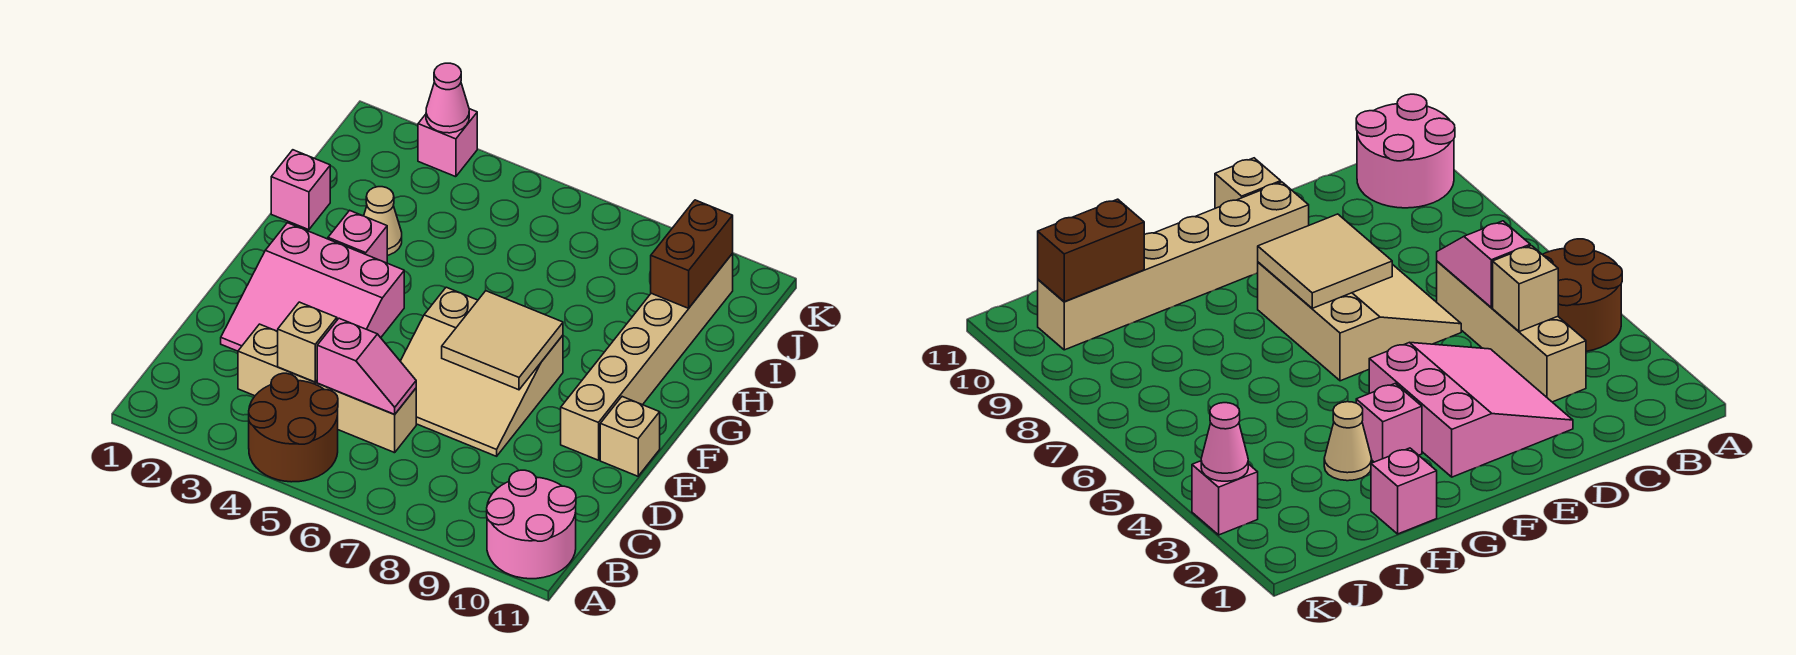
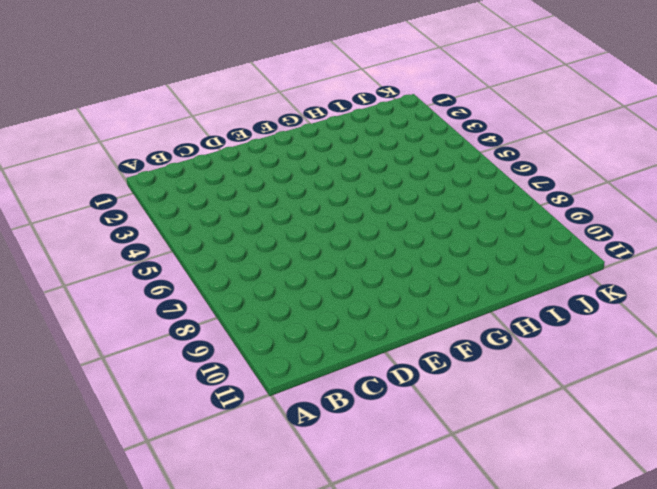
none -> brown round brick A4:B5 level 1
none -> pink round brick A10:B11 level 1
none -> tan brick C3:C6 level 1

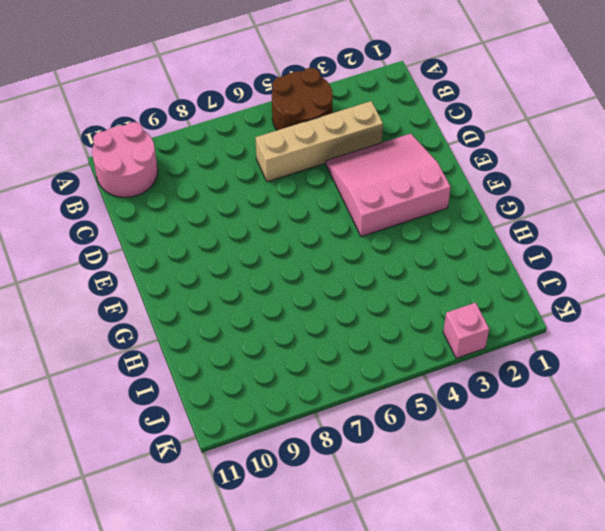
none -> tan slope D6:F8 level 1 top F
none -> tan brick E10:J10 level 1
none -> tan brick E11 level 1

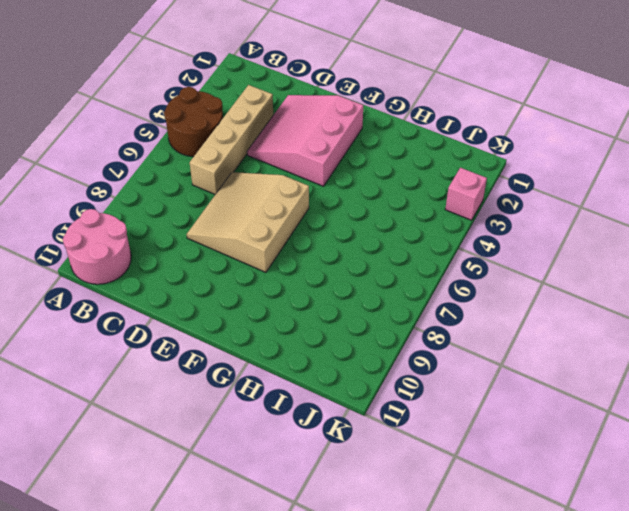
none -> tan brick E10:J10 level 1
none -> tan brick E11 level 1
none -> pink brick G3 level 1

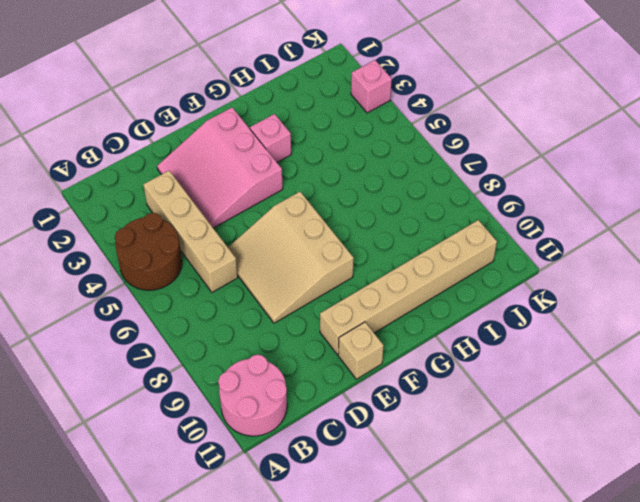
none -> pink brick H1 level 1
none -> tan cone H3 level 1
none -> tan brick C4 level 2

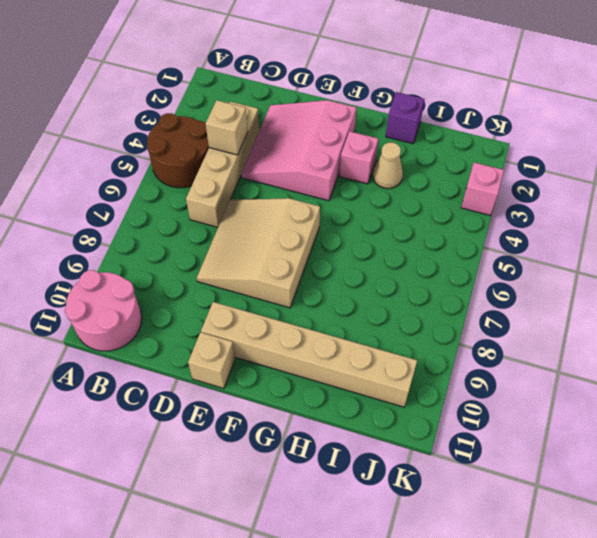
purple brick H1 level 1 -> pink brick H1 level 1
none -> pink slope C5:C6 level 2 top 5
none -> tan tile E7:F8 level 2
none -> brown brick I10:J10 level 2

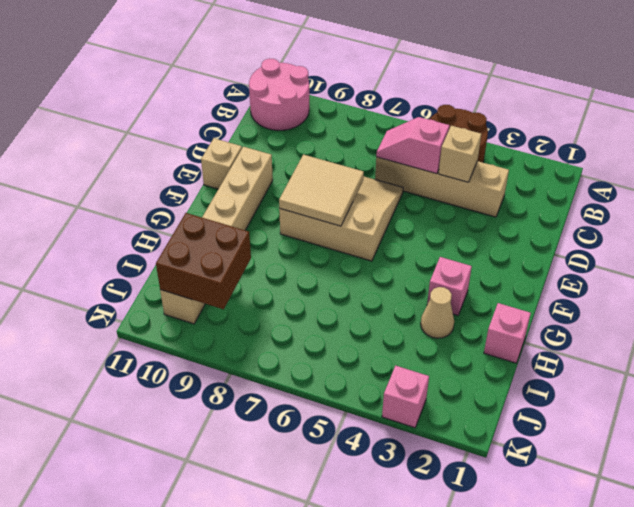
brown brick I9:J10 level 2 -> brown brick I10:J10 level 2
none -> pink slope D2:F4 level 1 top F
none -> pink cone K3 level 2

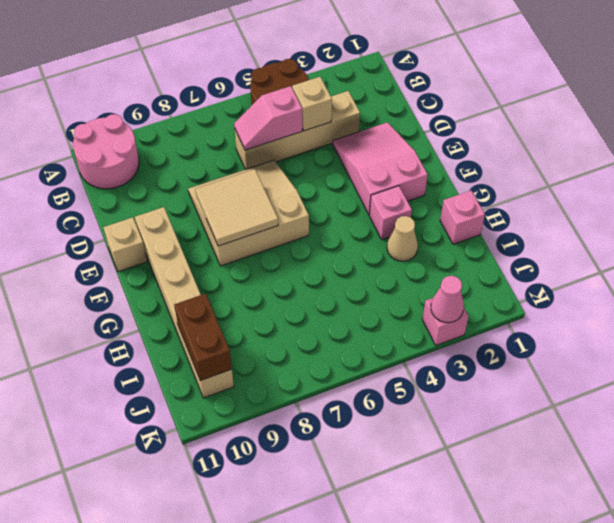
pink slope D2:F3 level 1 top F -> pink slope D2:F4 level 1 top F

